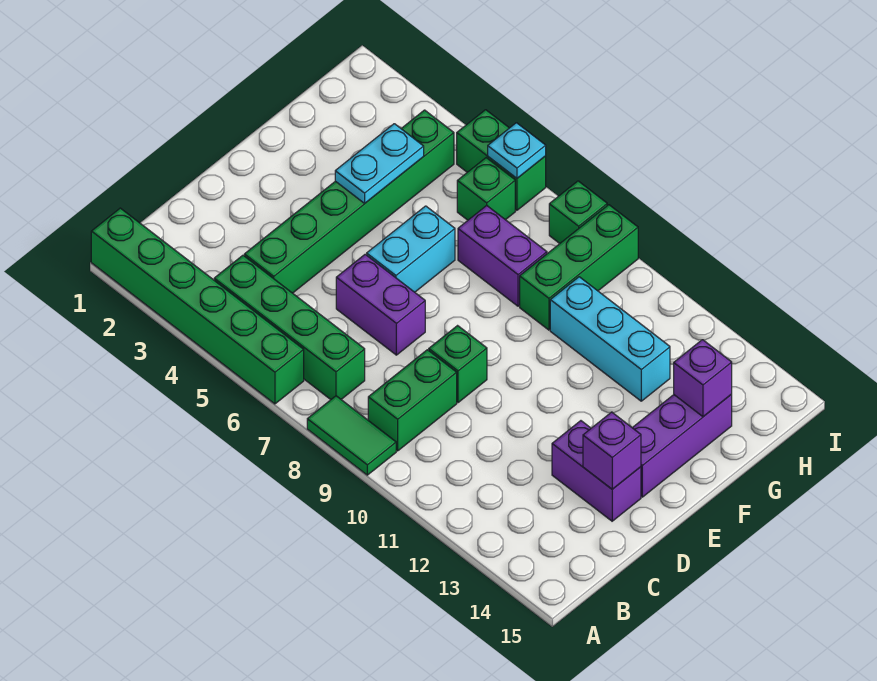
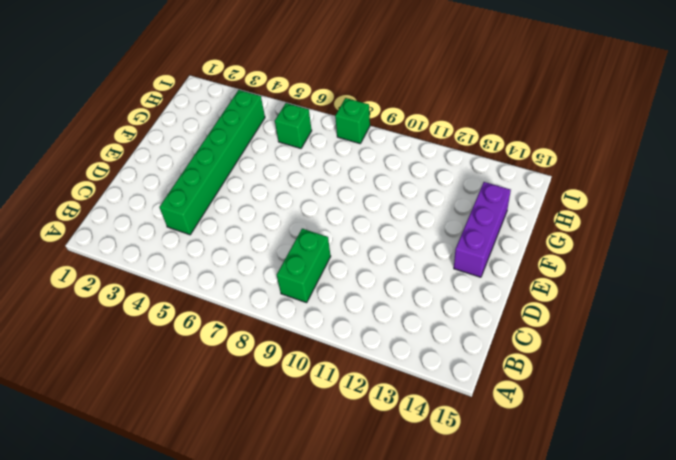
none -> green brick A1:A6 level 1
none -> green tile A8:A9 level 1
none -> green brick B4:B7 level 1

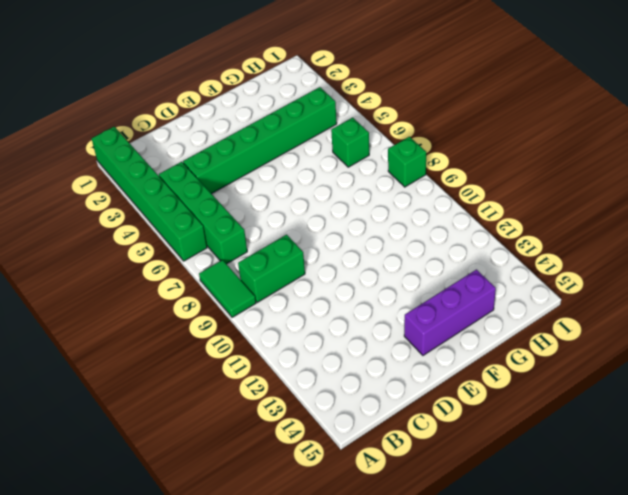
none -> purple brick D6:D7 level 1
none -> green brick D9 level 1
none -> purple brick D13:D14 level 1

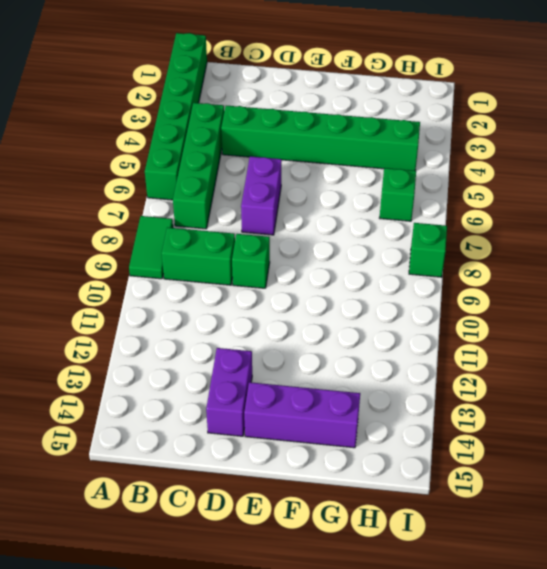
none -> cyan brick E6:F6 level 1
none -> purple brick G7:G8 level 1
none -> green brick G9:I9 level 1

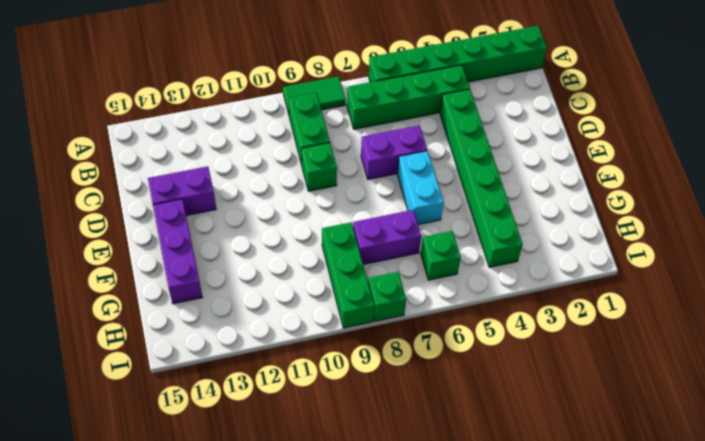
none -> cyan brick G10:G12 level 1
none -> green brick I5:I6 level 1
none -> purple brick D14 level 2

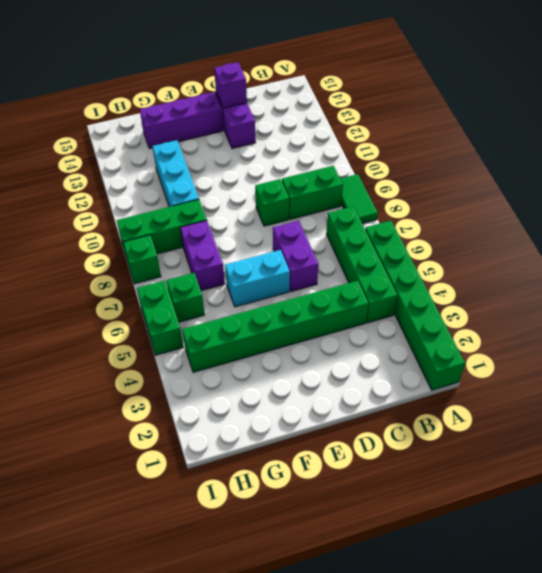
none -> cyan plate F4:G4 level 2
none -> purple brick G14 level 2
none -> cyan plate I6 level 2

